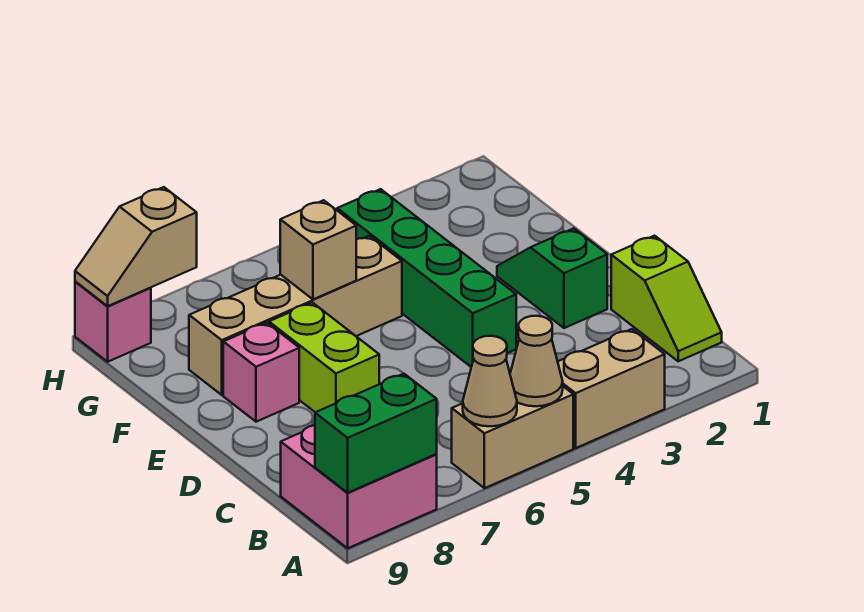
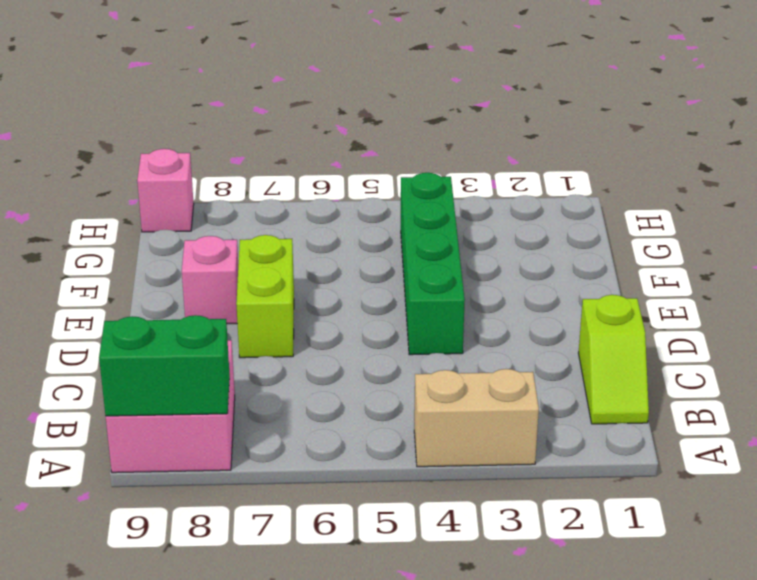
none -> tan brick A5:A6 level 1
none -> green slope D2:E2 level 1 top D
none -> tan brick F5:F8 level 1

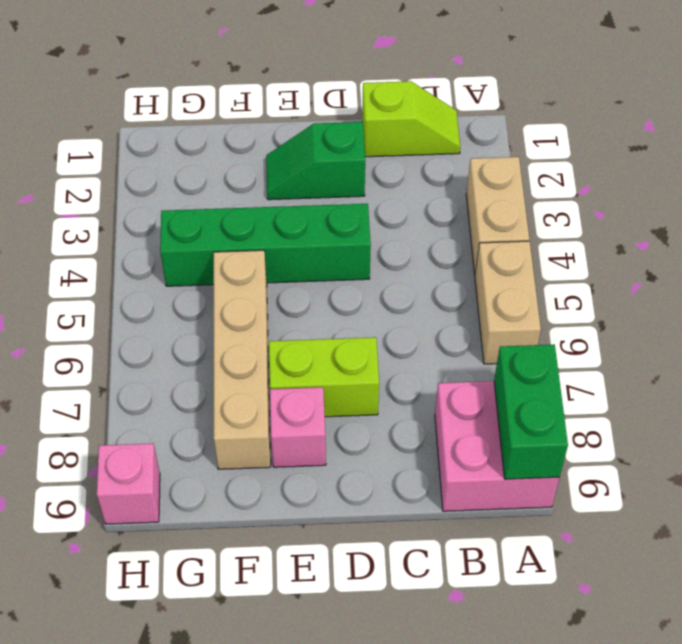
none -> tan cone A5 level 2
none -> tan cone A6 level 2
none -> tan brick F6 level 2

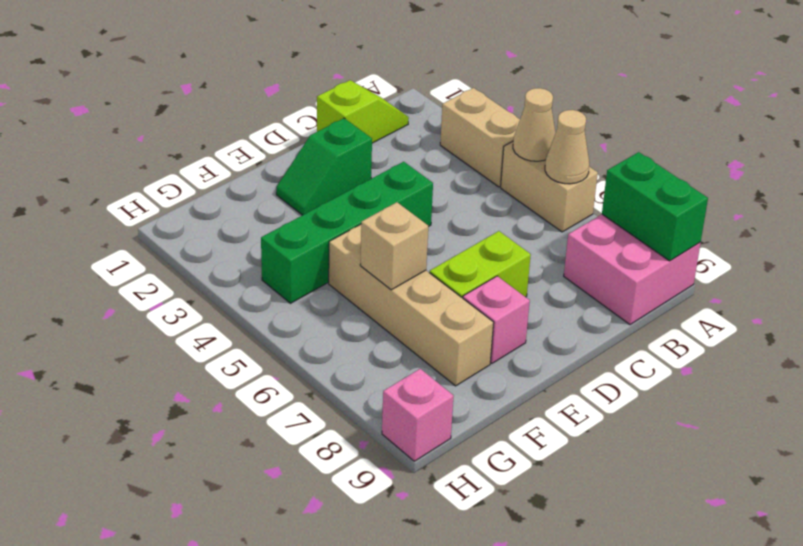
none -> tan slope H8:H9 level 2 top 8

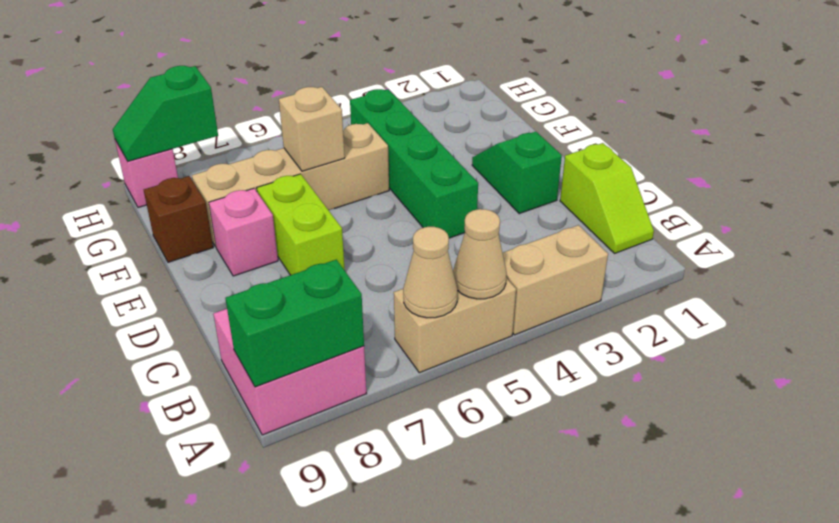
brown brick F9 level 1 -> none
green slope H8:H9 level 2 top 8 -> tan slope H8:H9 level 2 top 8

